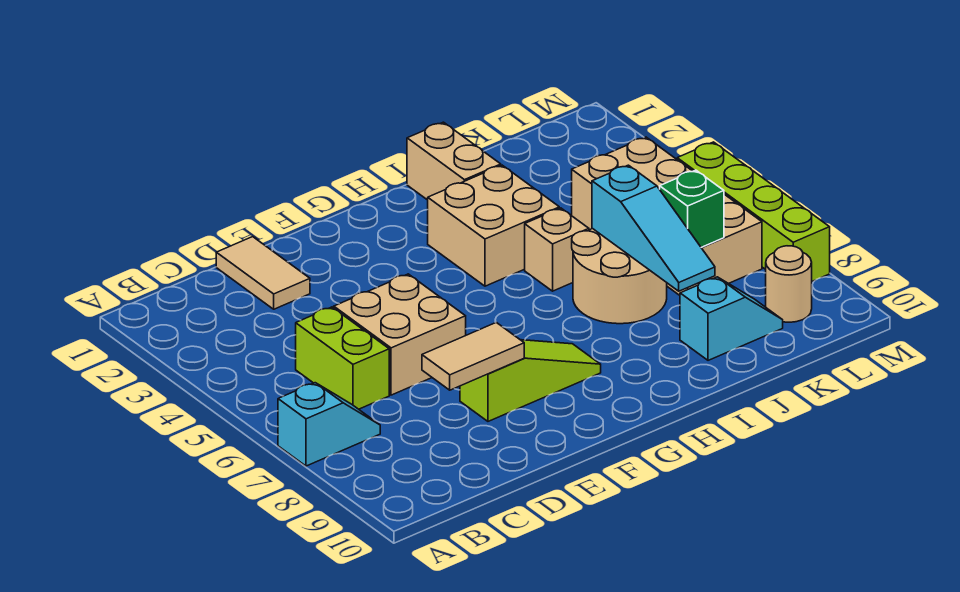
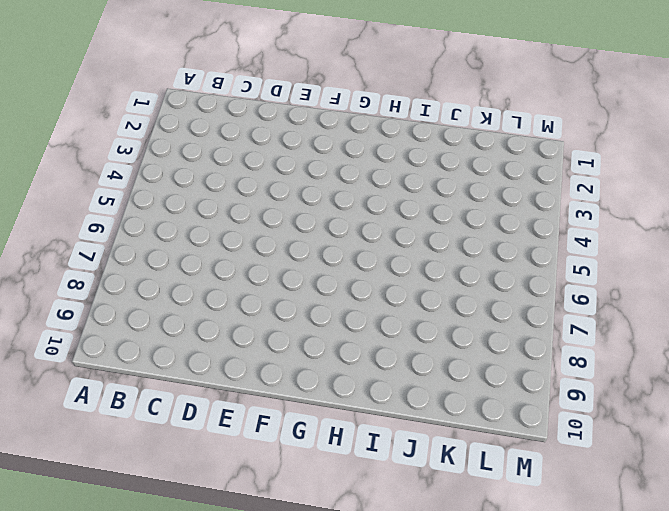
none -> cyan slope A7:B7 level 1 top A
none -> lime brick C5:C6 level 1
none -> tan tile D1:D2 level 1

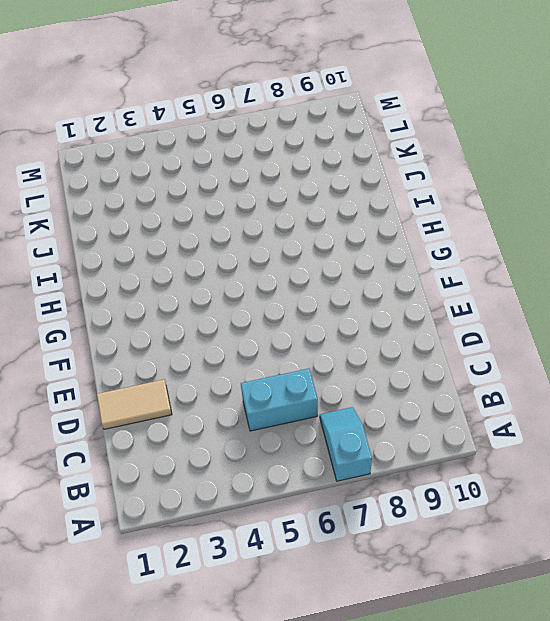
cyan brick C5:C6 level 1 -> lime brick C5:C6 level 1
none -> tan brick D5:E6 level 1
none -> lime slope E8:G8 level 1 top E
none -> tan brick H3:I4 level 1

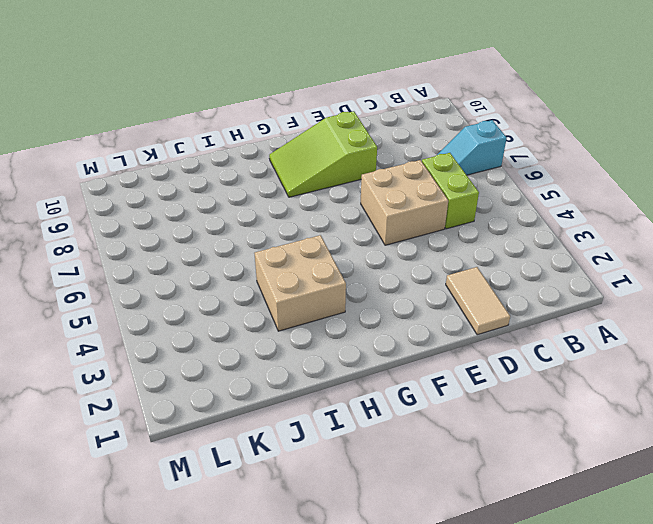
lime slope E8:G9 level 1 top E -> lime slope E8:G8 level 1 top E
none -> tan brick I1:I2 level 1
none -> tan brick I5 level 1
none -> tan round brick I6:J7 level 1

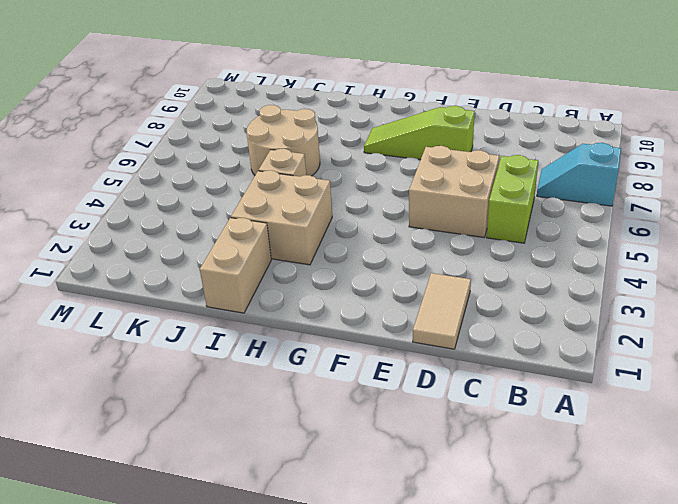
none -> cyan slope J9:K9 level 1 top J
none -> tan brick K4:L7 level 1
none -> tan round brick L9 level 1

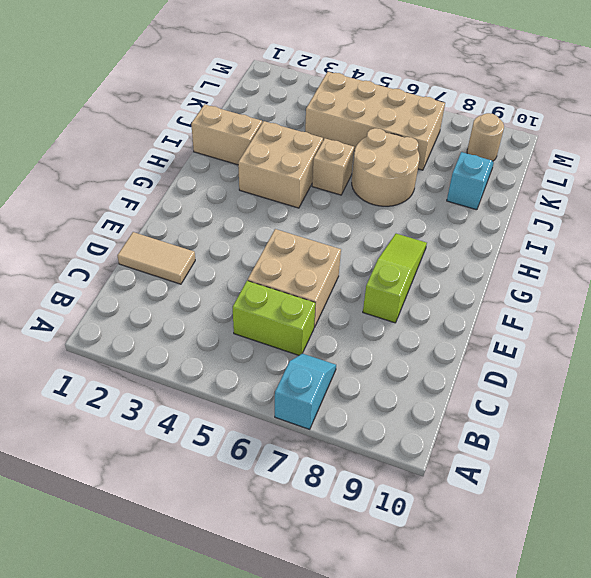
none -> lime brick M5:M8 level 1
none -> tan tile D8:E8 level 2
none -> cyan slope J6:J8 level 2 top 6

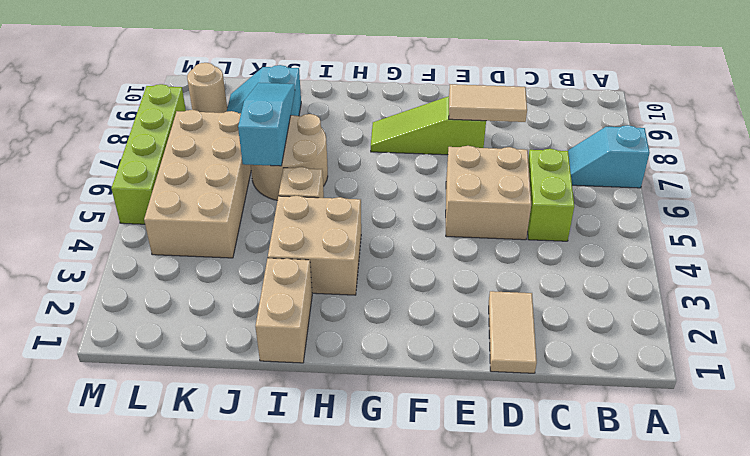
none -> green brick K7 level 2

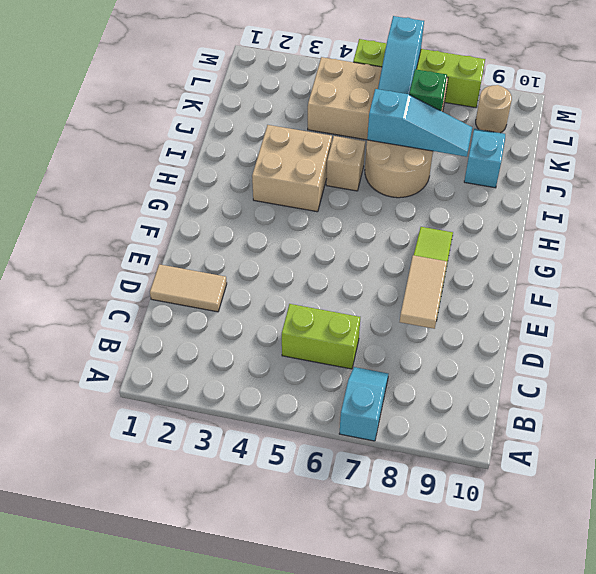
cyan slope K6:M6 level 2 top M -> none
none -> tan brick D5:E6 level 1
none -> tan brick I1:I2 level 1

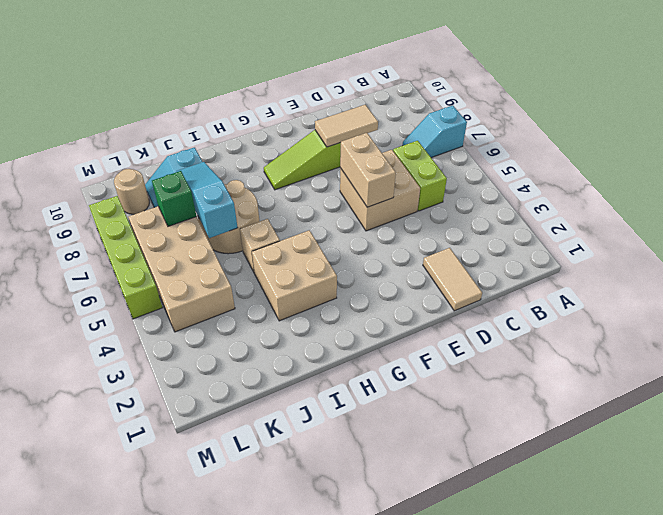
tan brick E5:E6 level 2 -> tan brick I1:I2 level 1

